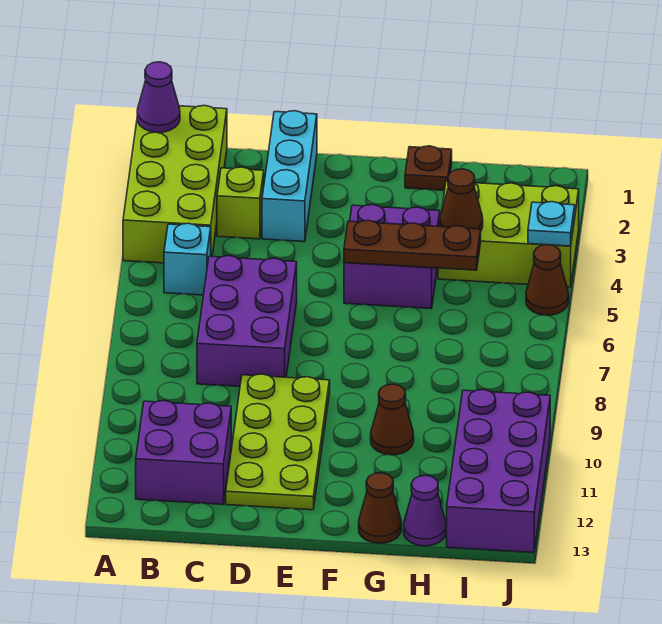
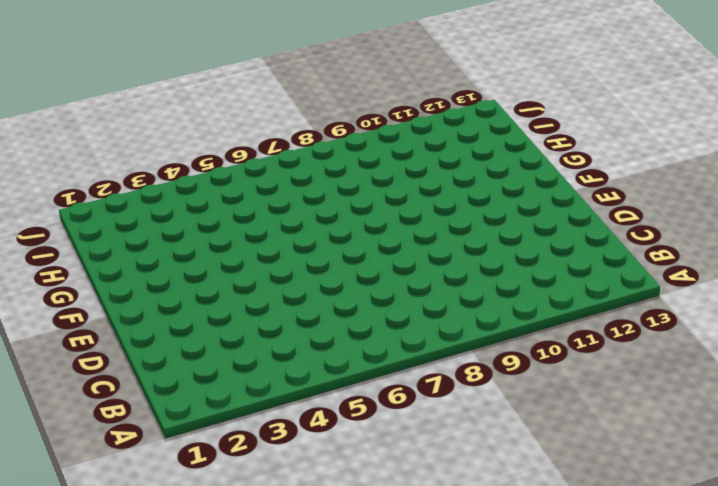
none -> lime brick A1:B4 level 1
none -> cyan brick B5 level 1
none -> purple brick B11:C12 level 1

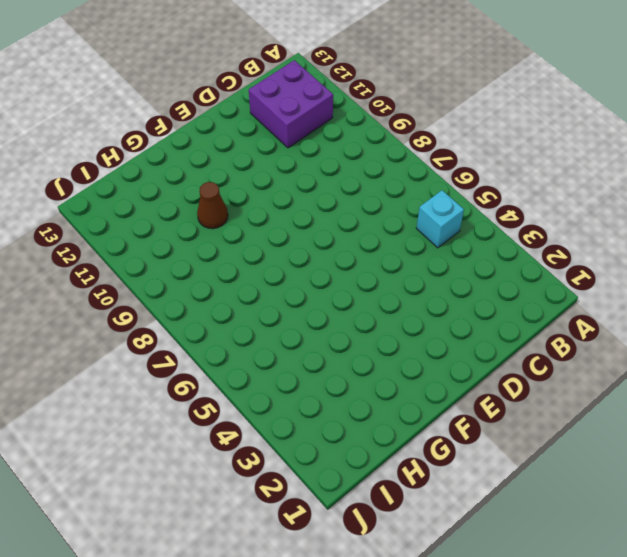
none -> lime brick A1:B4 level 1
none -> lime brick C3 level 1
none -> purple brick C6:D8 level 1

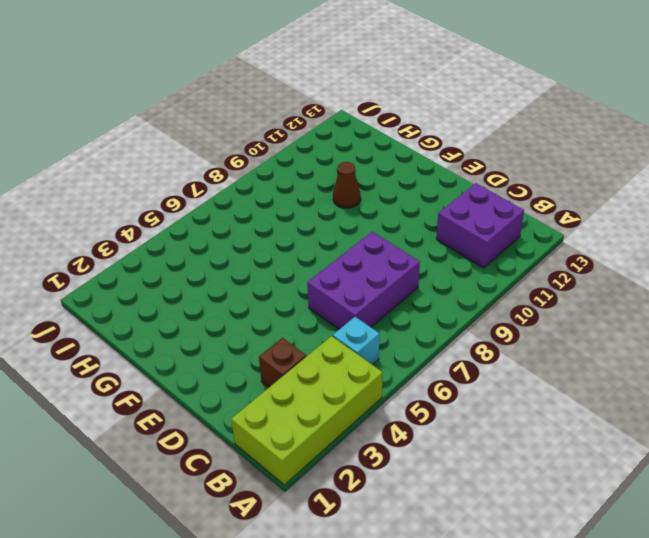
brown brick C3 level 1 -> lime brick C3 level 1
none -> cyan brick D1:D3 level 1
none -> lime plate D9:E12 level 1
none -> purple brick F4:G5 level 1

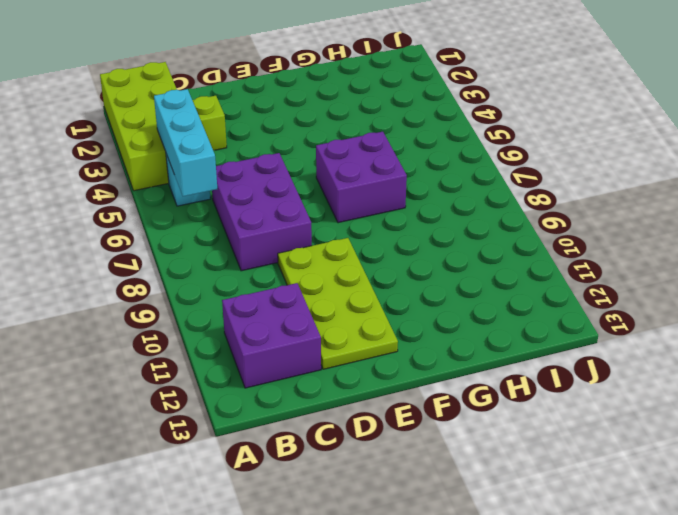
cyan brick B4:B6 level 2 -> cyan brick D1:D3 level 1
purple brick F6:G7 level 1 -> purple brick F4:G5 level 1
none -> brown plate G1 level 1
none -> brown cone G10 level 1
none -> brown cone G13 level 1

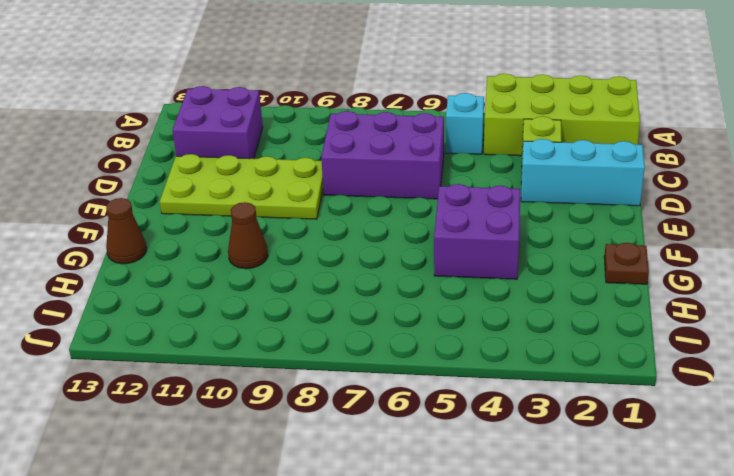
none -> lime brick H3:J4 level 1
none -> purple cone H13 level 1
none -> purple brick I10:J13 level 1

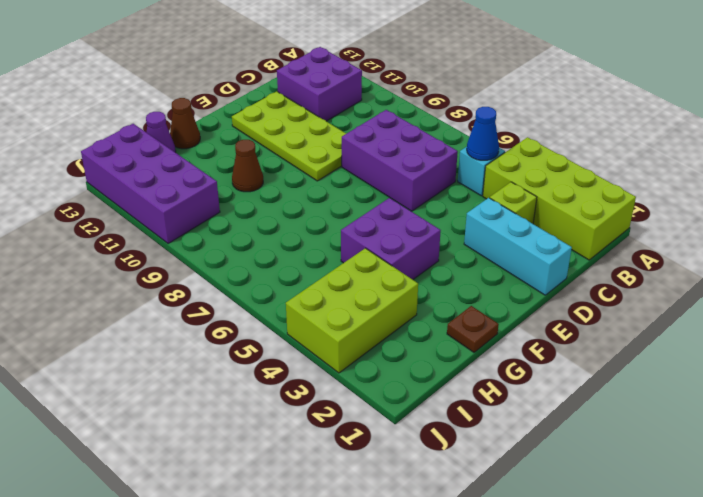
blue cone B5 level 2 -> none
none -> brown cone J5 level 1
none -> purple cone A1 level 2
none -> brown plate F5:H5 level 2

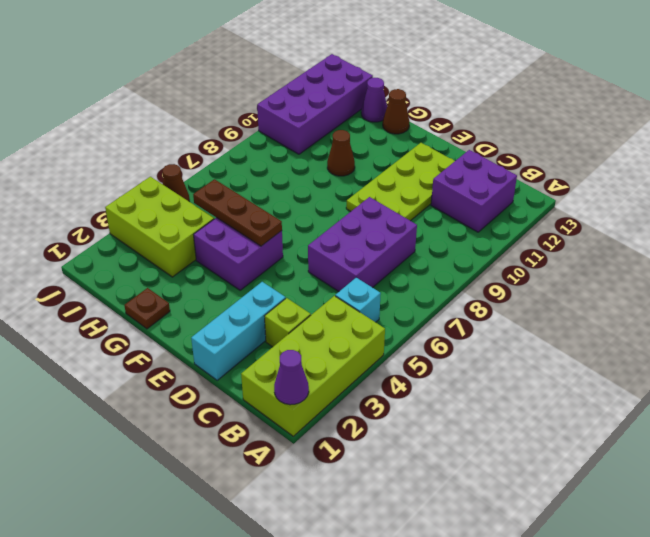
none -> brown cone H4 level 2
none -> cyan plate J4 level 2

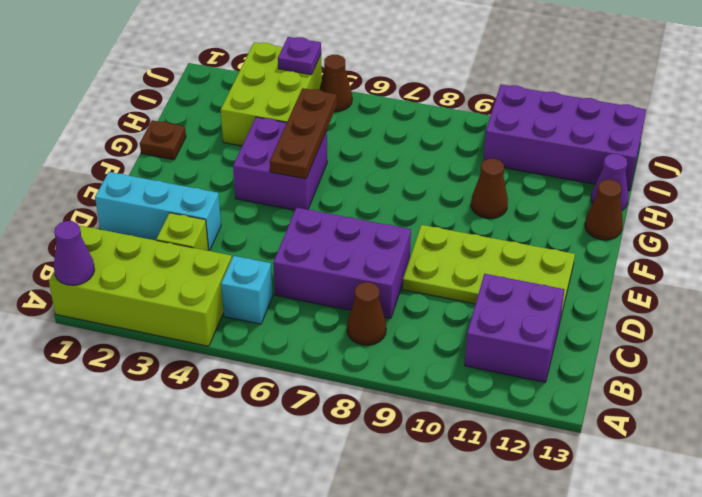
brown cone B8 level 1 -> brown cone H4 level 2
purple plate J4 level 2 -> cyan plate J4 level 2

